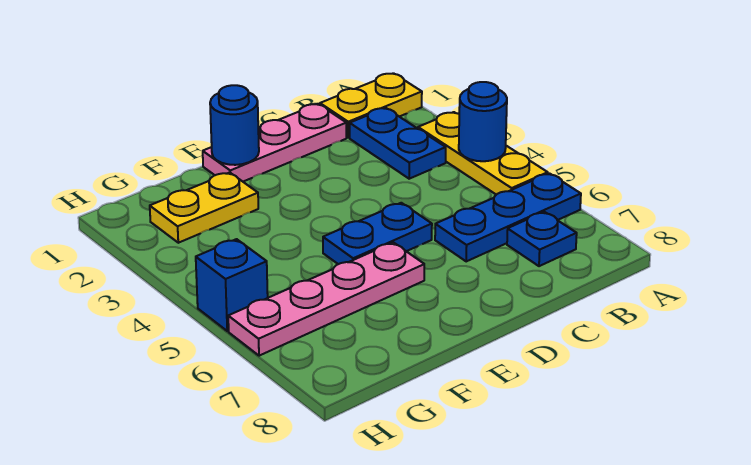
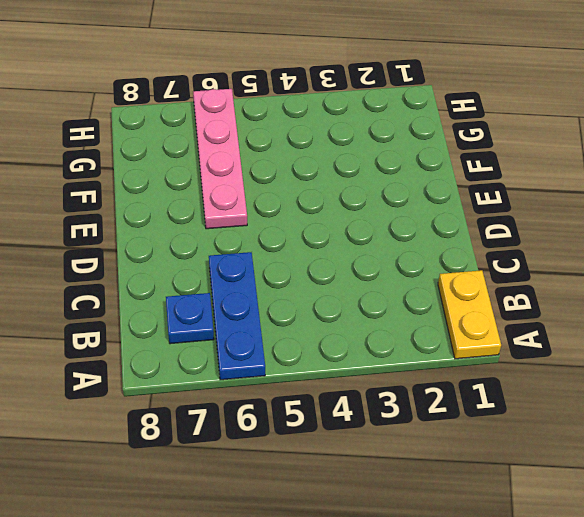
none -> yellow plate A3:A5 level 1
none -> blue plate B2:B3 level 1
none -> pink plate C1:E1 level 1

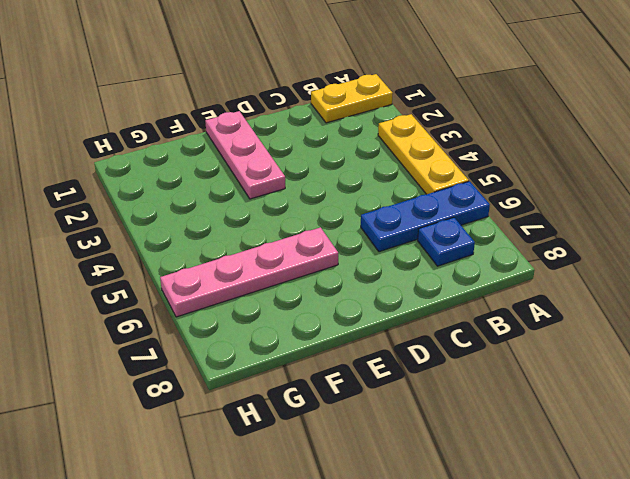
pink plate E1:E3 level 1 -> pink plate C1:E1 level 1
none -> blue plate B2:B3 level 1
none -> blue plate D5:E5 level 1
none -> yellow plate F2:G2 level 1

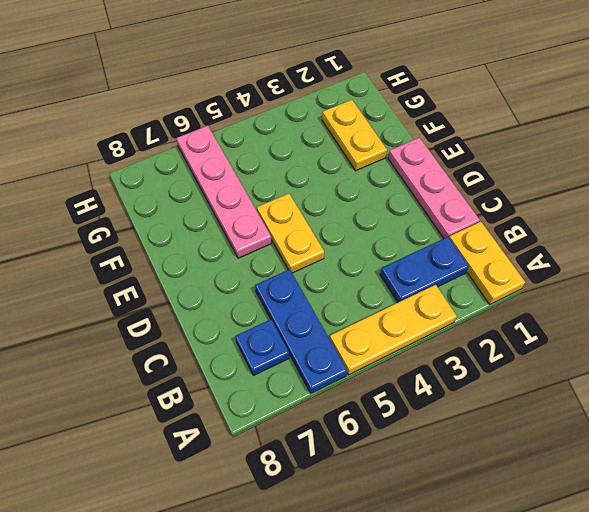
yellow plate D5:E5 level 1 -> blue plate D5:E5 level 1
none -> blue brick H5 level 1
none -> blue round brick A4 level 2
none -> blue round brick E1 level 2

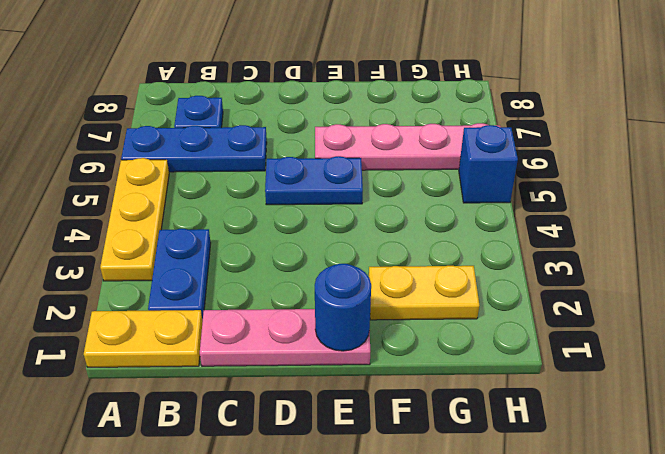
none -> blue round brick A4 level 2

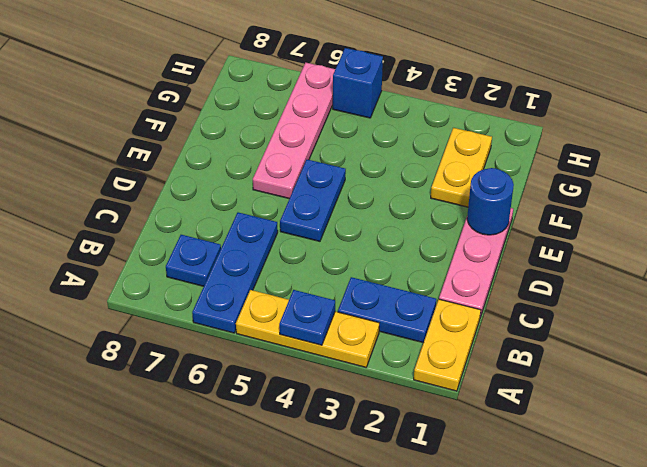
blue plate A4 level 2 -> blue round brick A4 level 2

